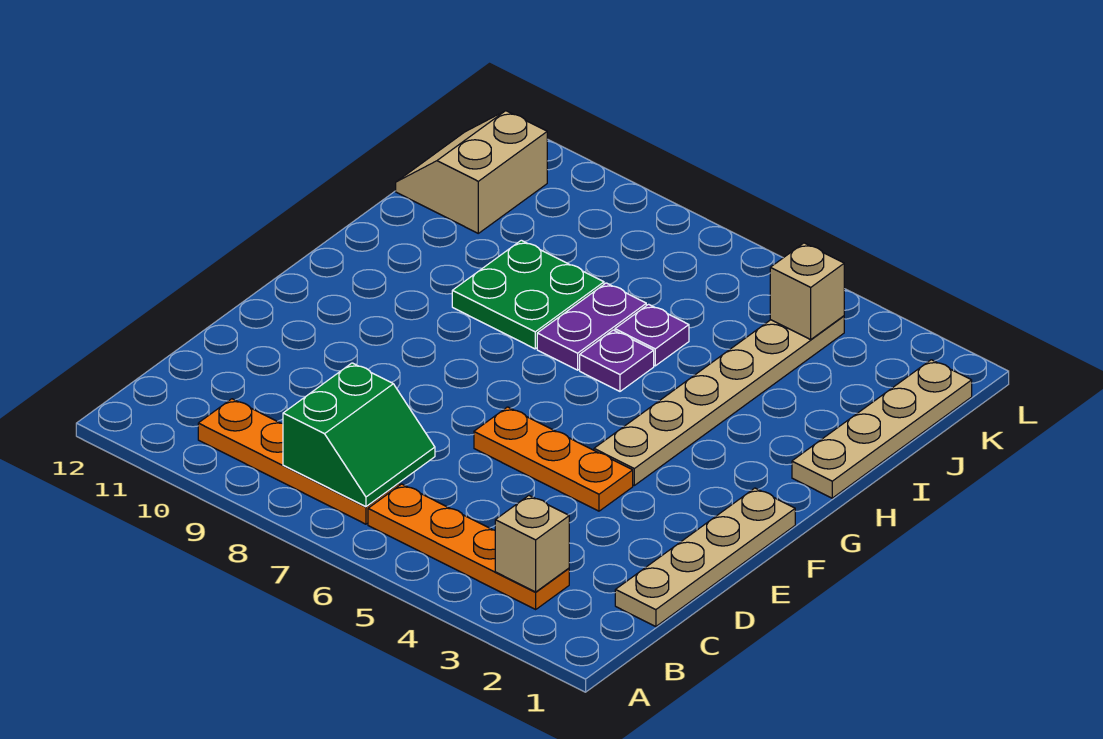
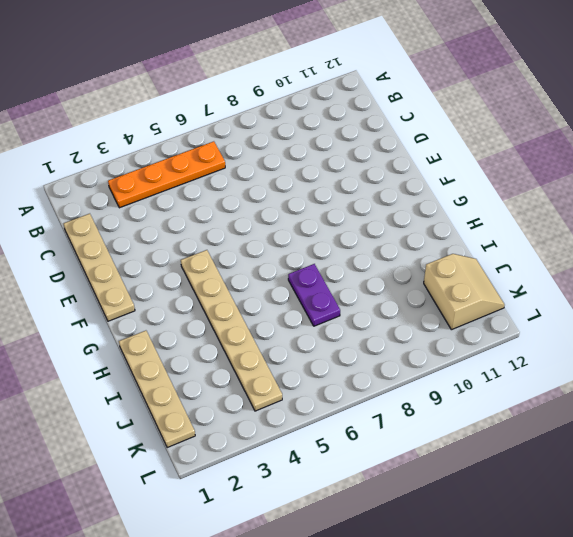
none -> orange plate B7:B10 level 1
none -> orange plate E4:E6 level 1
none -> purple plate H6 level 1

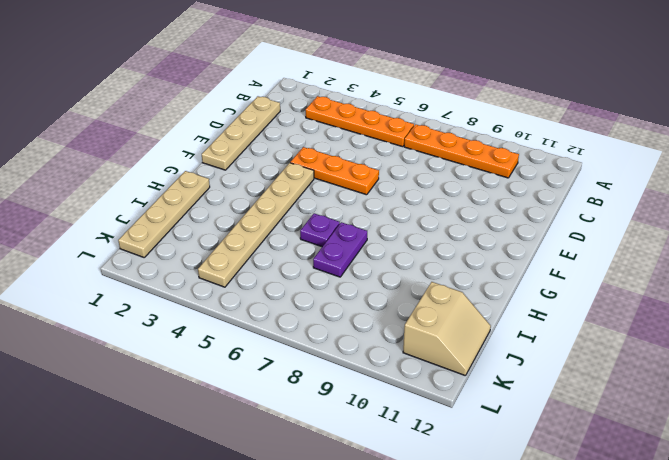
none -> green plate H8:I9 level 1
none -> purple plate I6 level 1
none -> tan brick B3 level 2

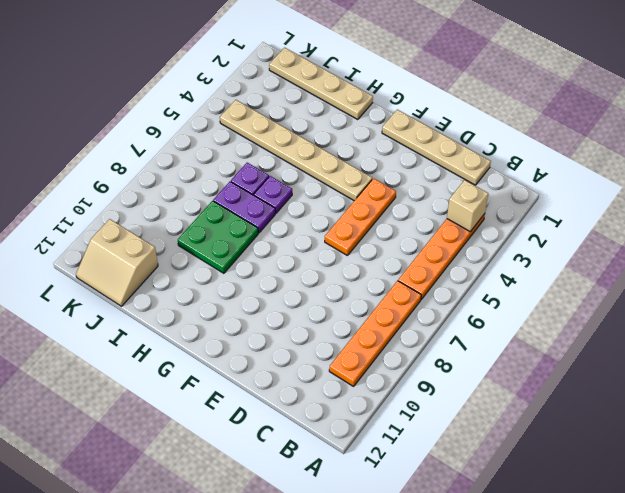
none -> green slope B7:C8 level 2 top 8
none -> tan brick K4 level 2

